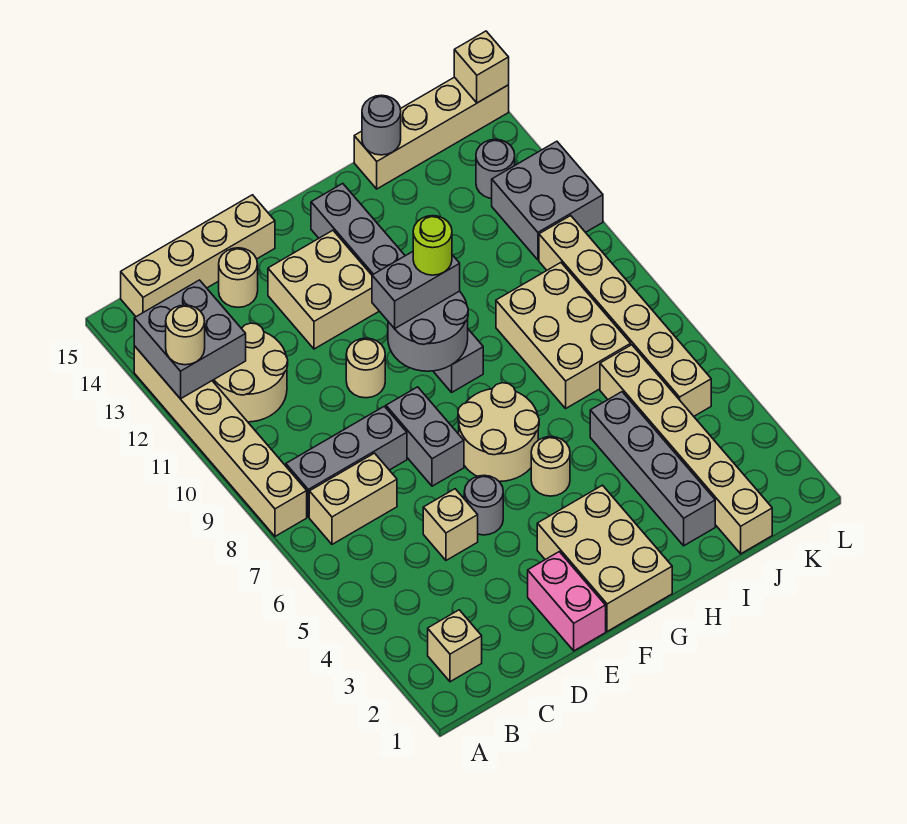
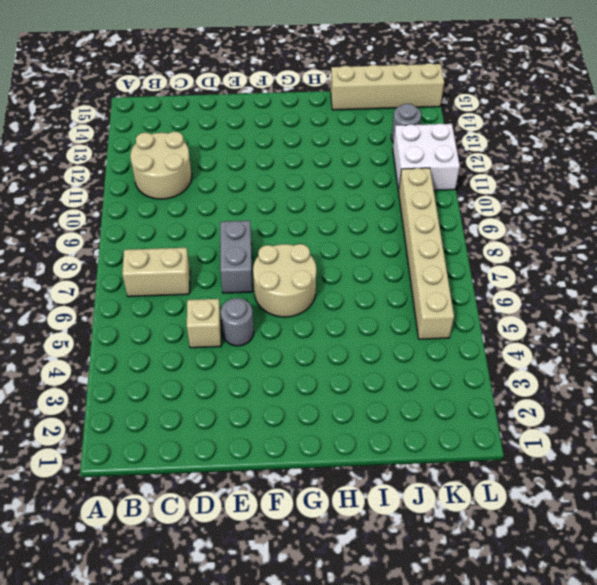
white brick K11:L12 level 1 -> grey brick K11:L12 level 1
none -> tan brick A8:A13 level 1
none -> tan brick B2 level 1
none -> grey brick B8:D8 level 1
none -> tan brick B15:E15 level 1

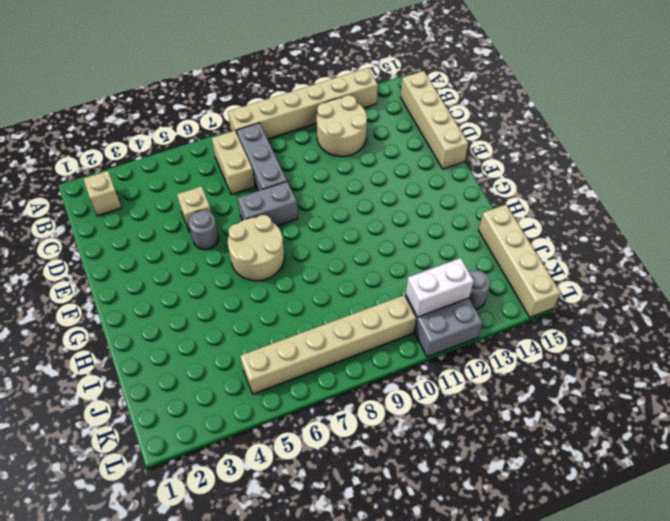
white brick K11:K12 level 2 -> none
none -> tan round brick D14 level 1
none -> pink brick E1:E2 level 1
none -> tan round brick E10 level 1
none -> tan brick E12:F13 level 1

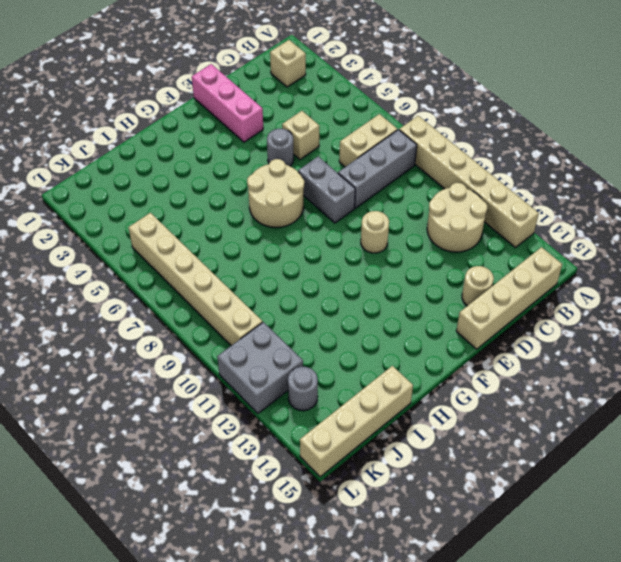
pink brick E1:E3 level 1 -> pink brick E1:E2 level 1
none -> tan brick E12:F13 level 1
none -> tan brick F1:G3 level 1
none -> tan round brick G5 level 1
none -> grey brick G9:G14 level 1

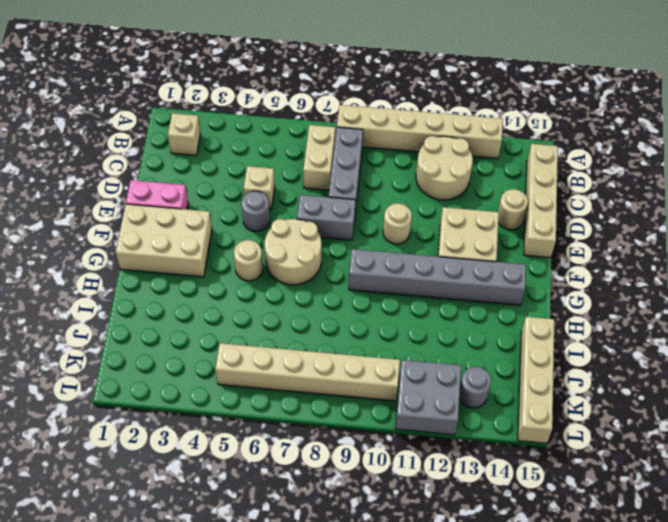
none -> grey brick I2:I5 level 1
none -> tan brick I7:J9 level 1
none -> tan brick J1:J6 level 1
none -> grey brick A12:B13 level 2

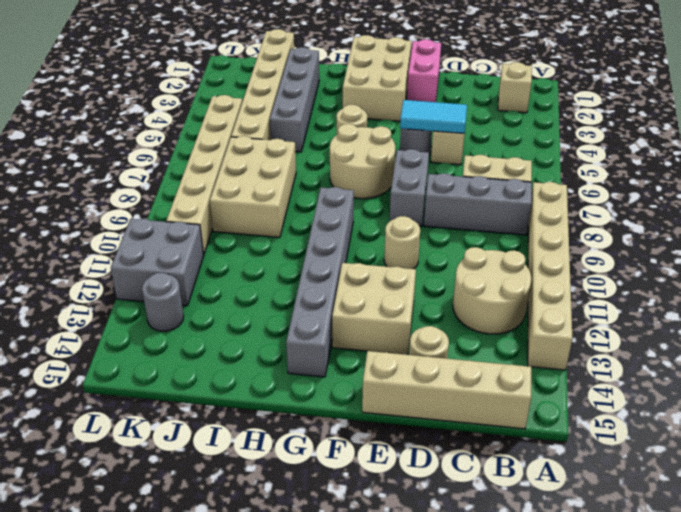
cyan tile D5:E5 level 2 -> none
none -> tan brick I15:L15 level 1
none -> grey brick A12:B13 level 2
none -> grey round brick F9:G10 level 2
none -> grey round brick I15 level 2

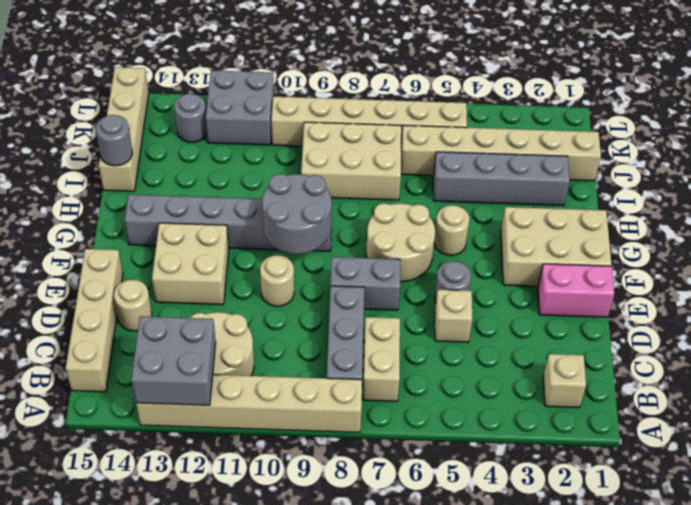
none -> tan brick L15 level 2
none -> tan round brick A12 level 3
none -> grey brick F10:G10 level 3
none -> lime round brick G10 level 4

